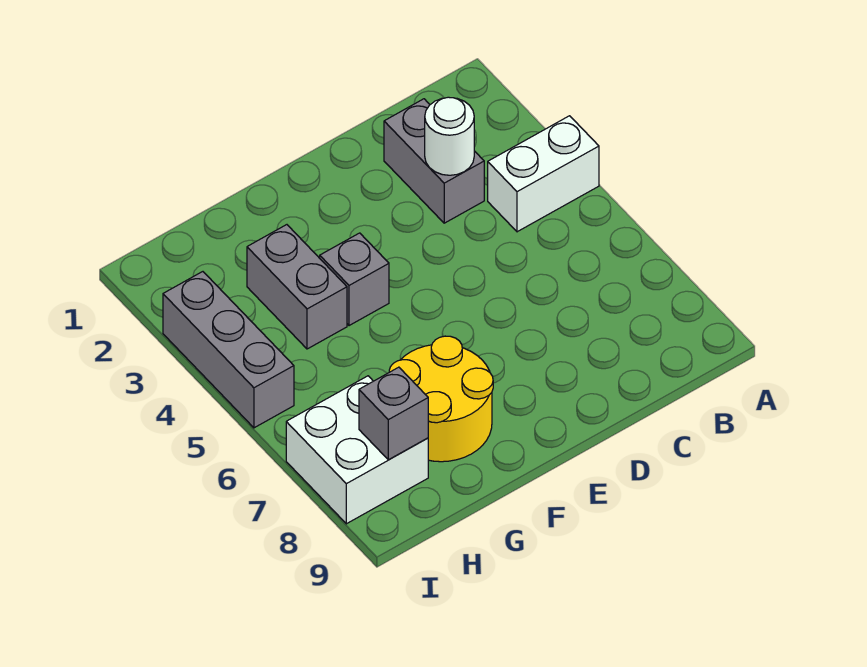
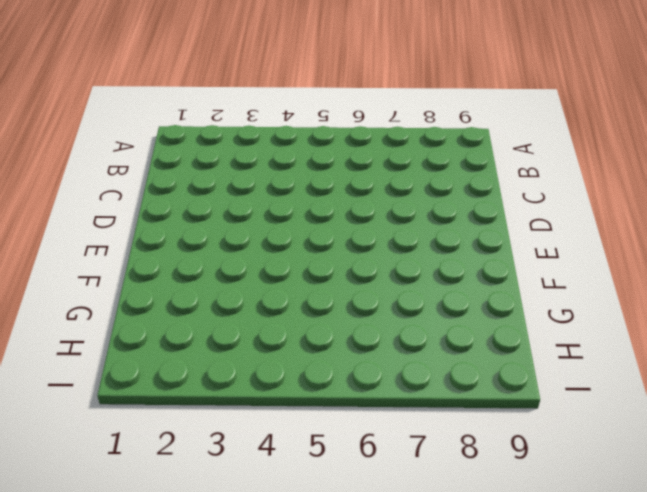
none -> white brick A4:B4 level 1
none -> grey brick C2:C3 level 1

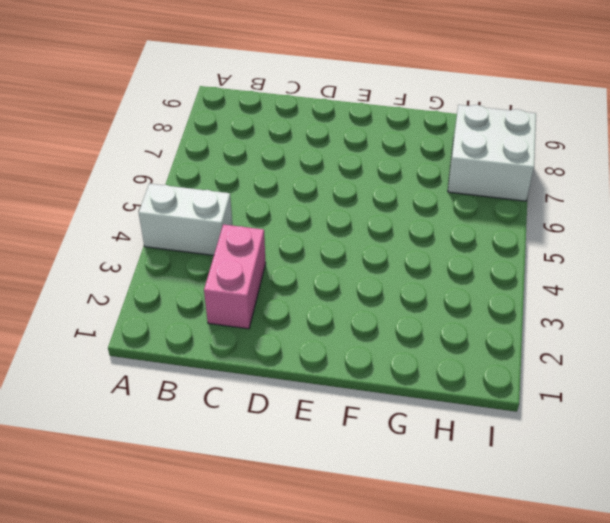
pink brick C2:C3 level 1 -> grey brick C2:C3 level 1
none -> grey brick F4 level 1
none -> yellow round brick F7:G8 level 1

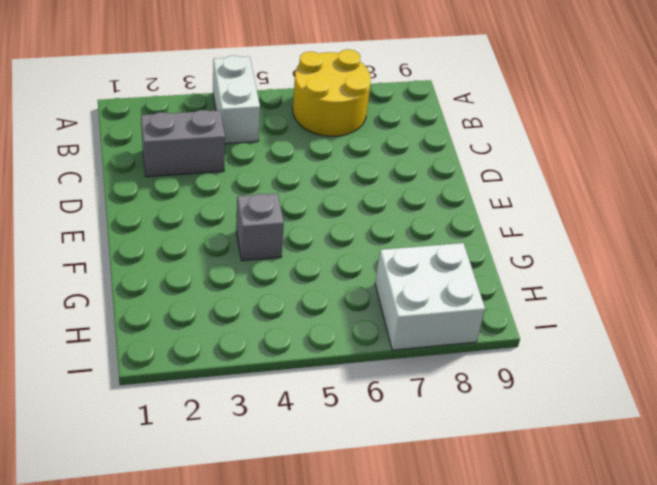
yellow round brick A6:B7 level 1 -> yellow round brick F7:G8 level 1
none -> grey brick G3:G4 level 1
none -> grey brick I3:I5 level 1

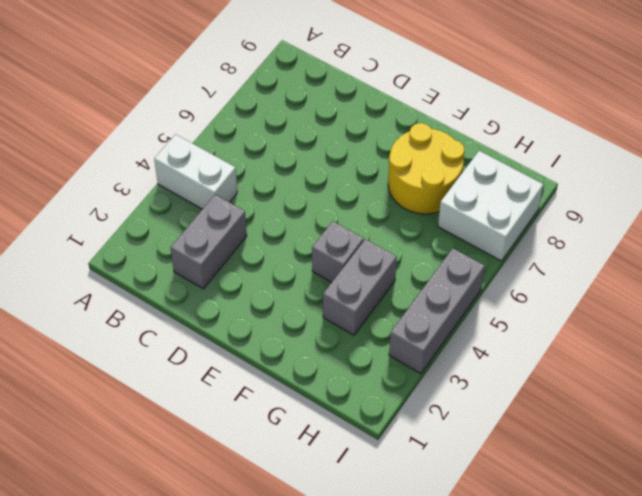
none -> white round brick C3 level 2
none -> grey brick H8 level 2

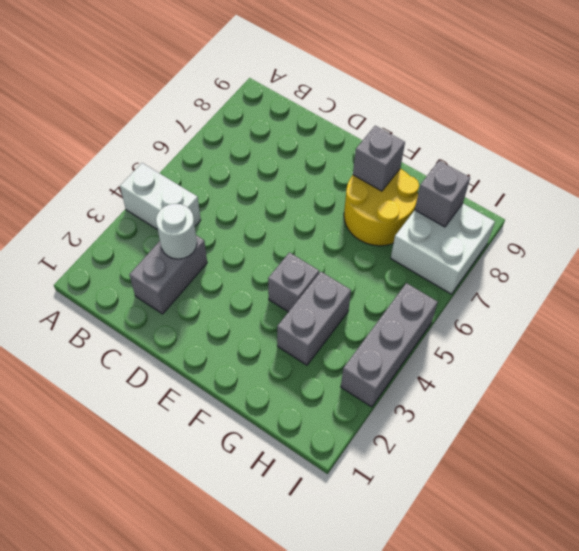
grey brick F8 level 2 -> none

